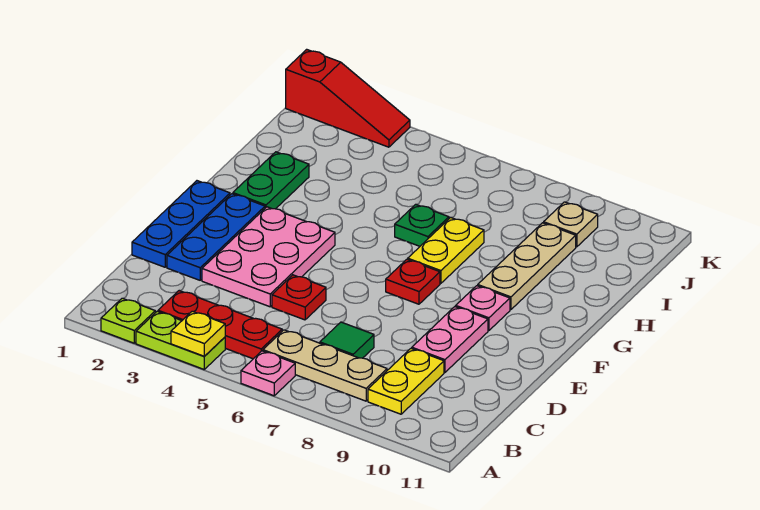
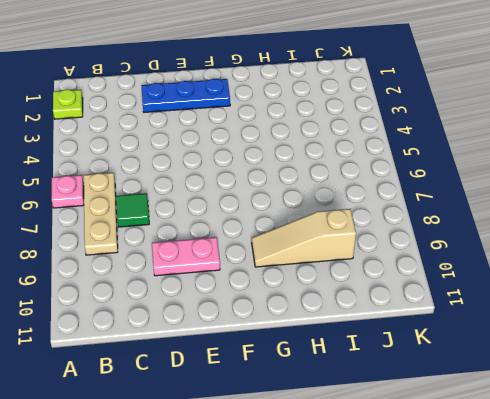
tan slope G9:I9 level 1 top I -> tan plate G9:I9 level 1
none -> lime plate A3:A4 level 1
none -> red plate B3:B5 level 1
none -> yellow plate B9:C9 level 1

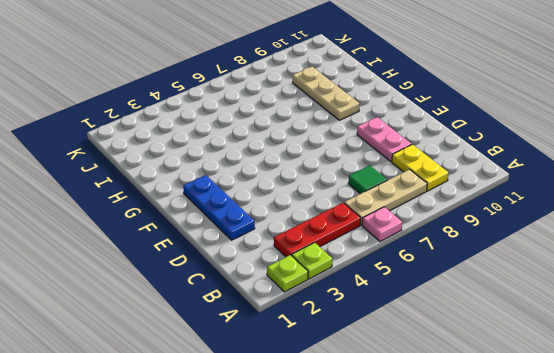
lime plate A3 level 1 -> lime plate A3:A4 level 1
none -> blue plate D1:F1 level 1
none -> pink plate D3:F4 level 1
none -> red plate D5 level 1

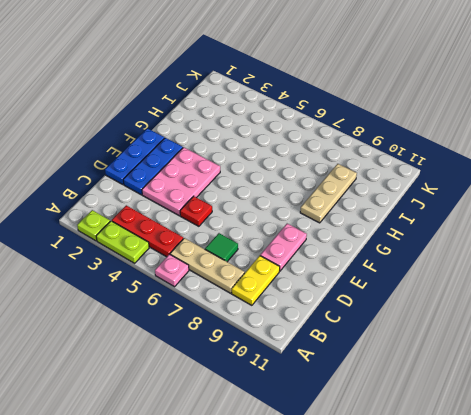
none -> red plate F7 level 1
none -> pink plate F9 level 1
none -> green plate G2:H2 level 1

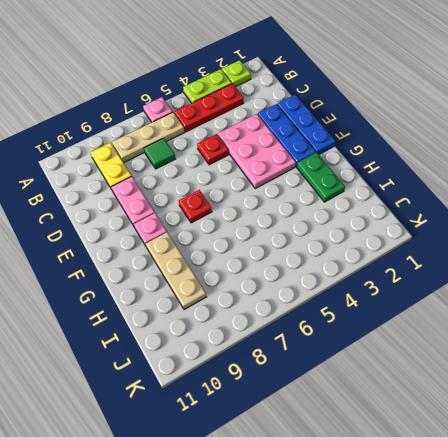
none -> yellow plate G7:H7 level 1
none -> green plate H6 level 1
none -> tan plate J9 level 1

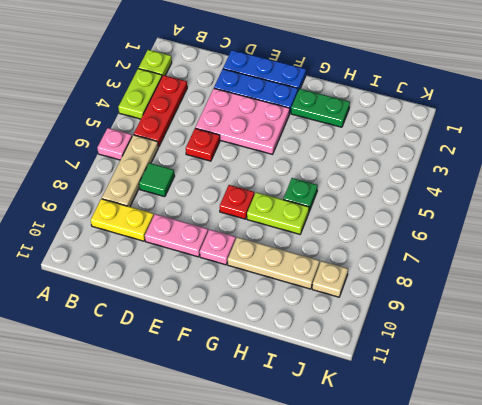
lime plate G7:H7 level 1 -> yellow plate G7:H7 level 1
none -> red slope K1:K3 level 1 top 1
none -> yellow plate A4 level 2

